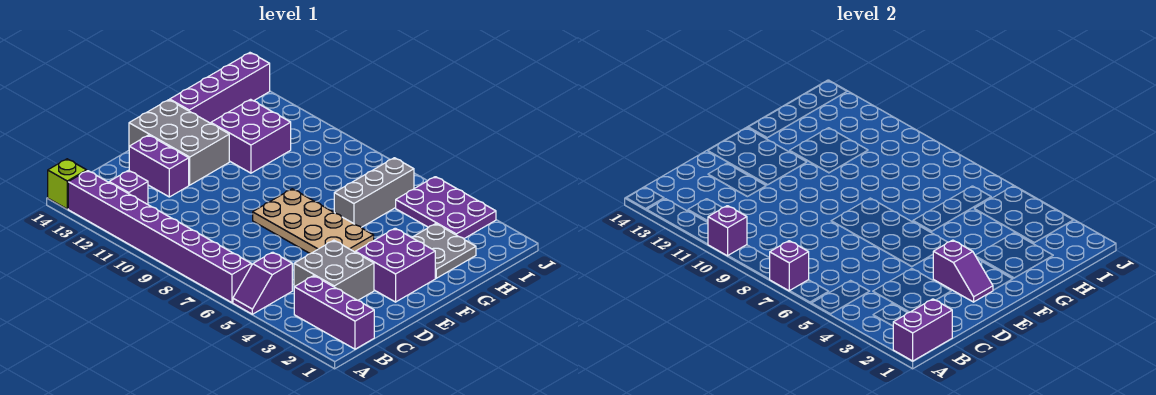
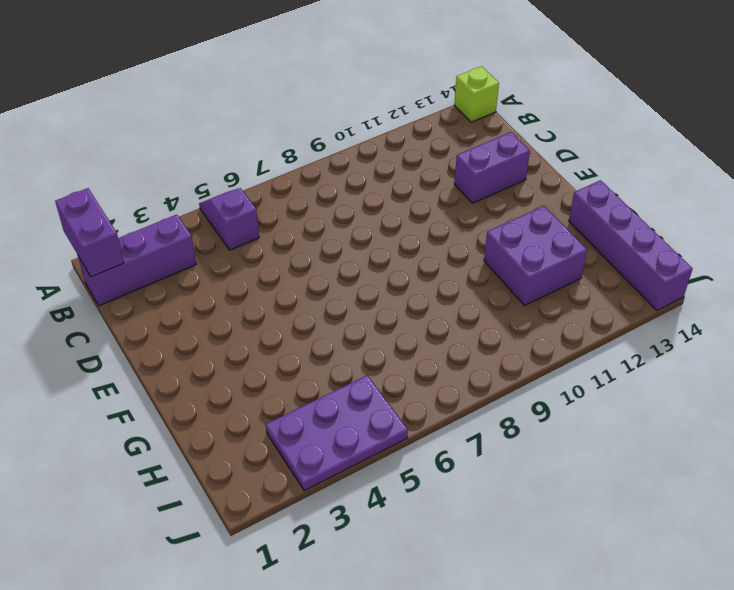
none -> purple brick A6:A13 level 1
none -> purple brick B12 level 1
none -> grey brick C3:D4 level 1

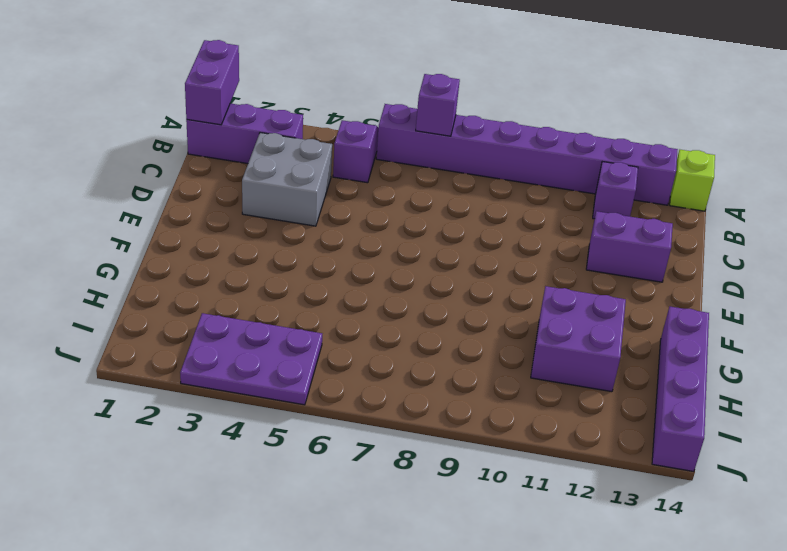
none -> purple brick E2:F3 level 1
none -> tan plate E5:F8 level 1
none -> grey brick E12:F14 level 1

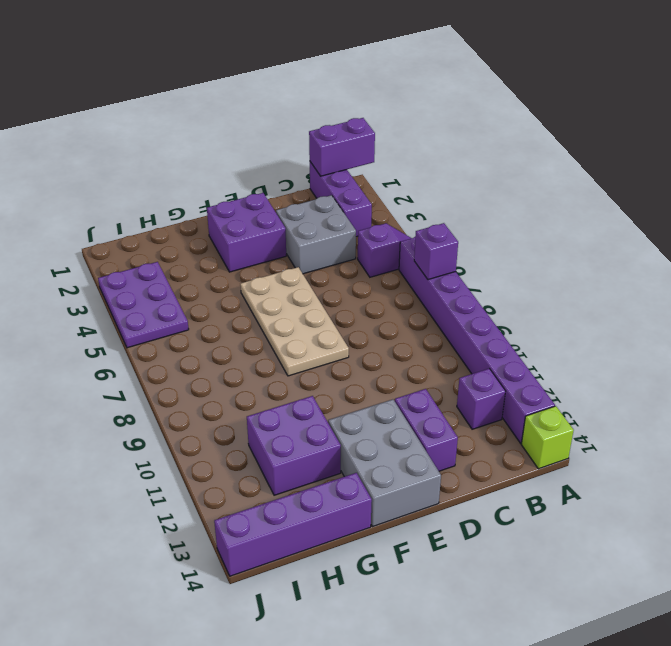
none -> grey plate G2:H3 level 1
none -> grey brick G6:I6 level 1
none -> purple brick A10 level 2

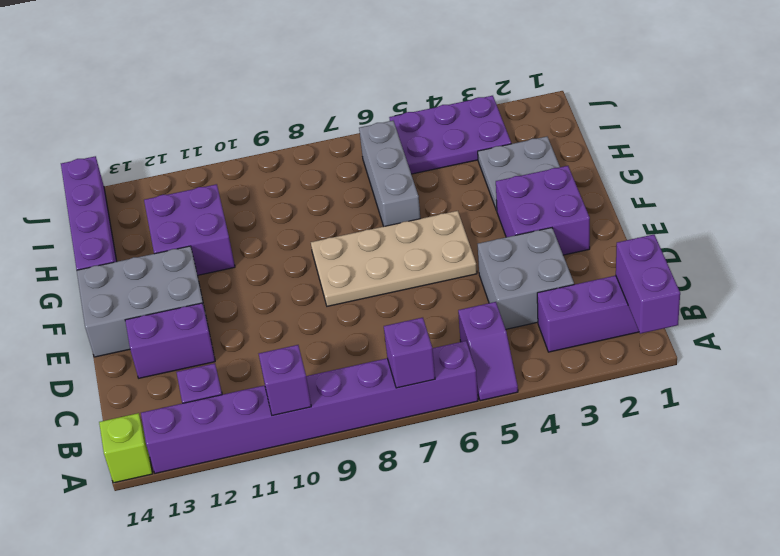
none -> purple slope E2:E3 level 2 top 3

